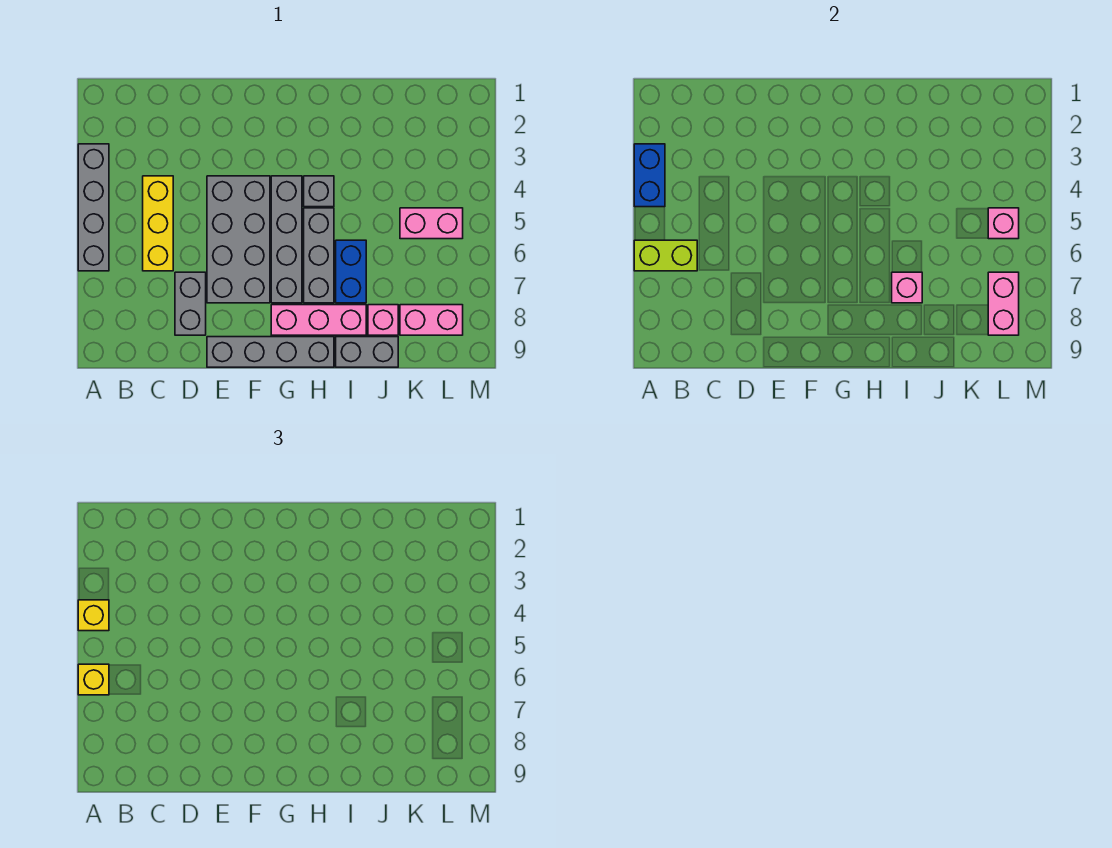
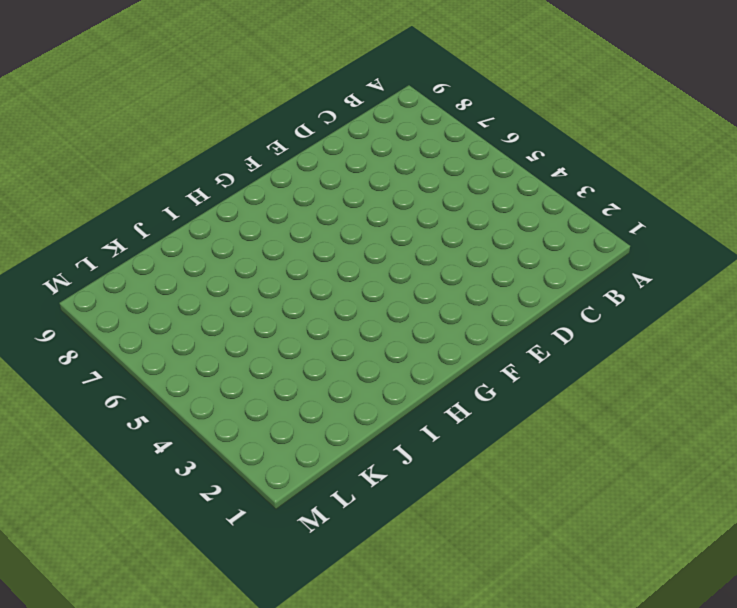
none -> grey brick A3:A6 level 1
none -> yellow brick C4:C6 level 1
none -> grey brick D7:D8 level 1

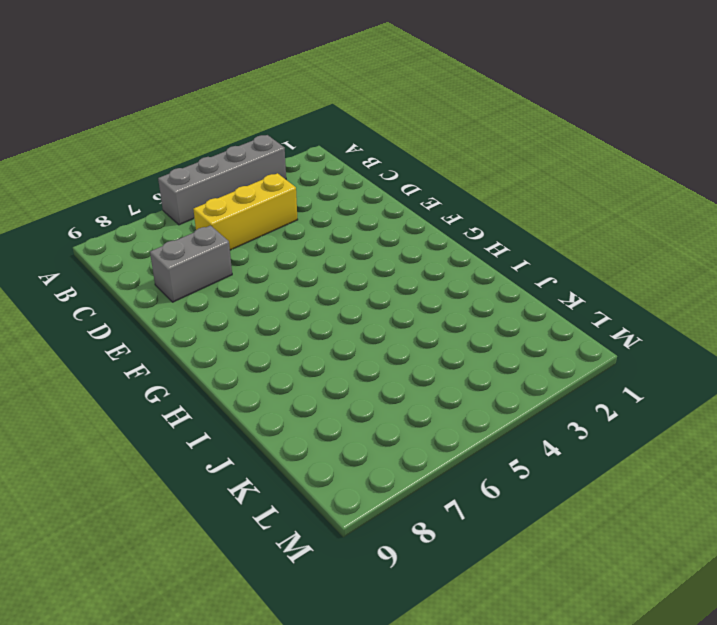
none -> grey brick E4:F7 level 1
none -> grey brick E9:H9 level 1
none -> grey brick G4:G7 level 1

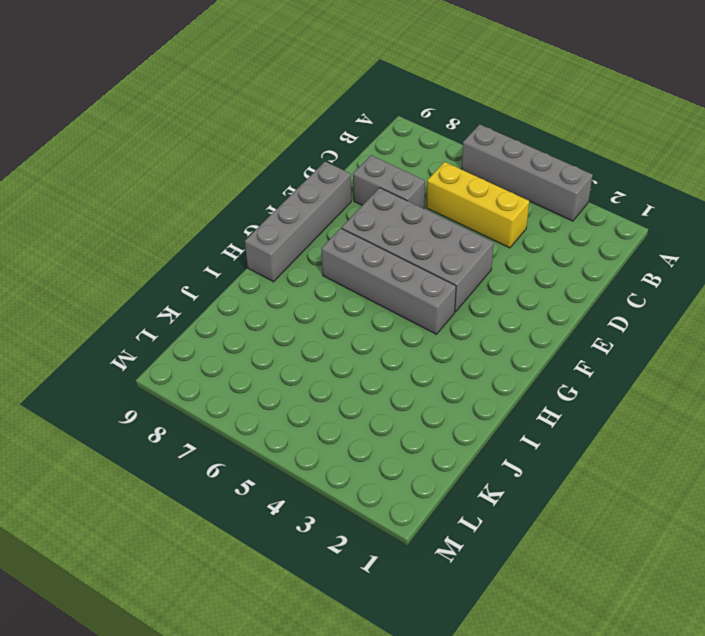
none -> pink brick G8:I8 level 1
none -> grey brick H4 level 1
none -> grey brick H5:H7 level 1

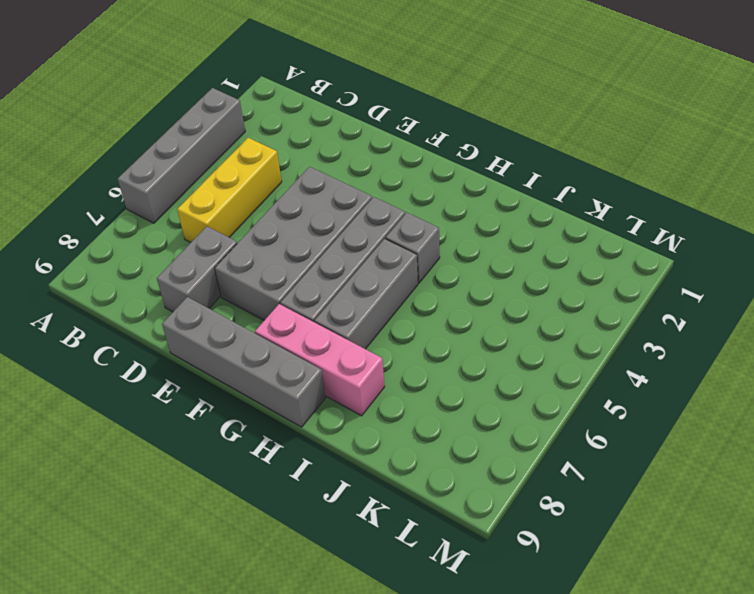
none -> blue brick I6:I7 level 1
none -> grey brick I9:J9 level 1
none -> pink brick J8 level 1

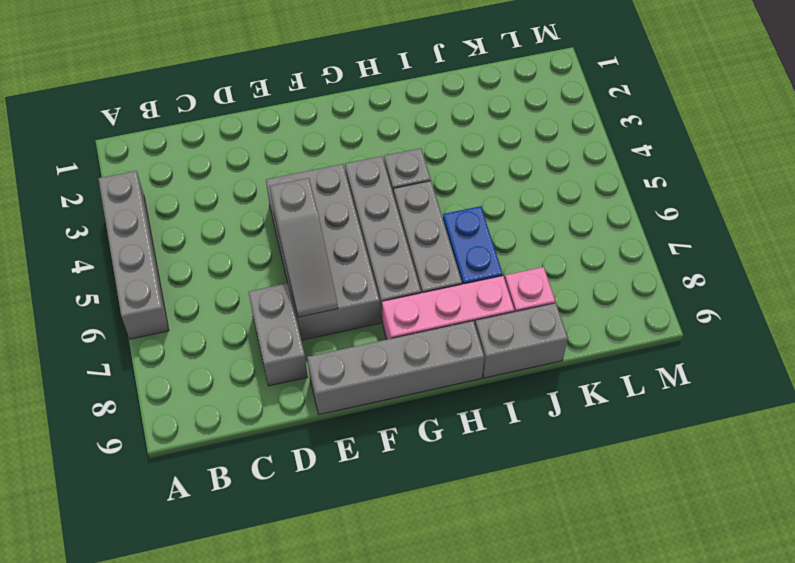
grey slope E5:E7 level 2 top 5 -> none
none -> yellow brick C4:C6 level 1
none -> pink brick K5:L5 level 1
none -> pink brick K8:L8 level 1

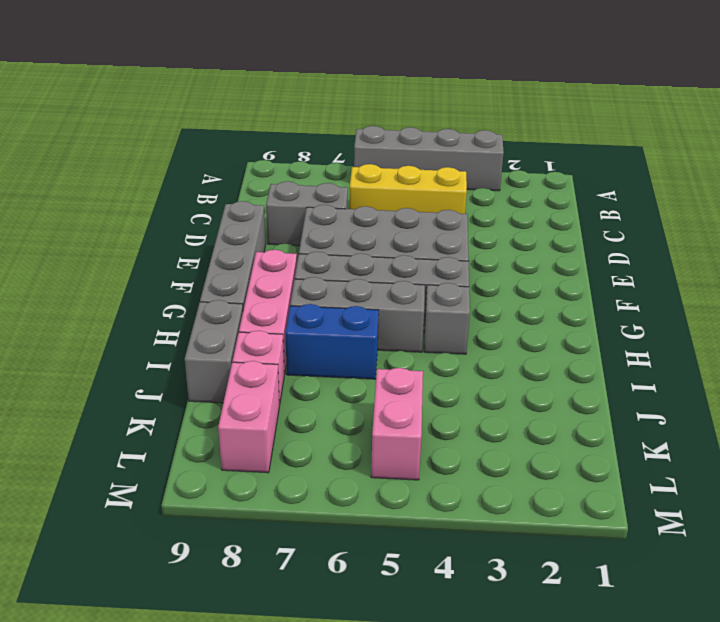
none -> blue brick A3:A4 level 2
none -> lime brick A6:B6 level 2
none -> pink brick I7 level 2

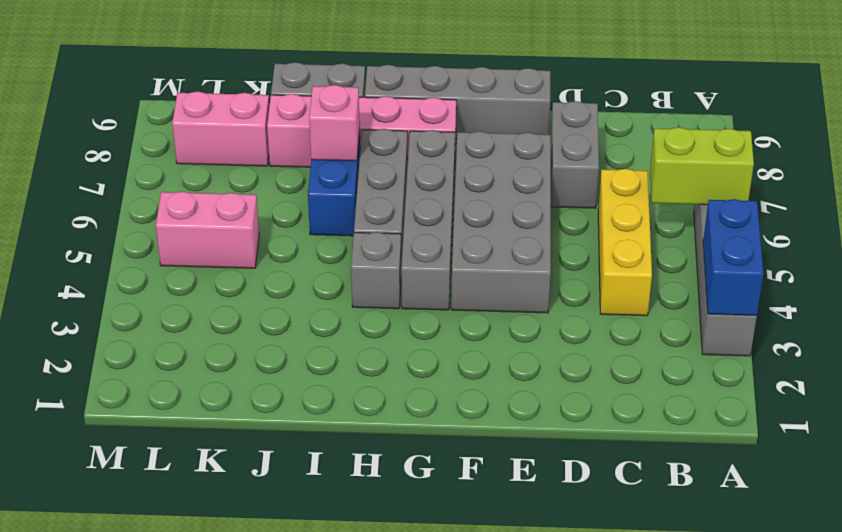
none -> pink brick L5 level 2
none -> pink brick L7:L8 level 2
none -> yellow brick A4 level 3

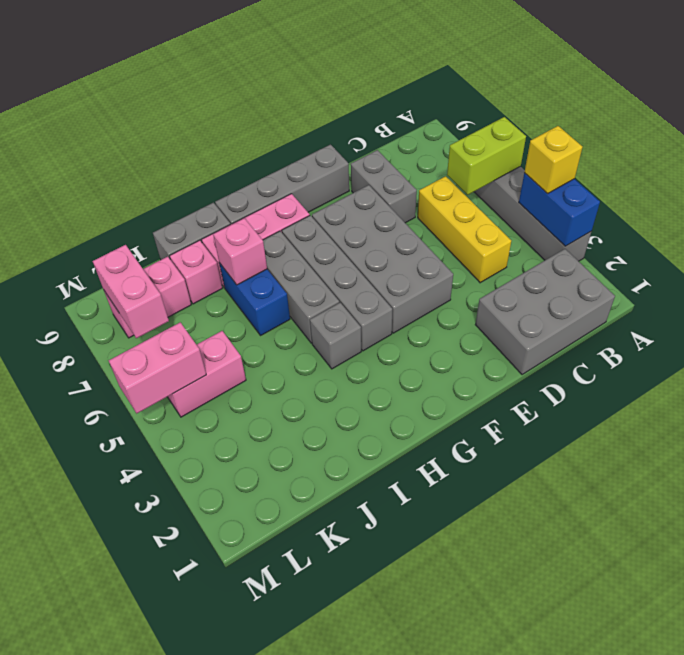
grey brick B1:D2 level 1 -> none
pink brick L5:M5 level 2 -> pink brick L5 level 2
none -> yellow brick A6 level 3

